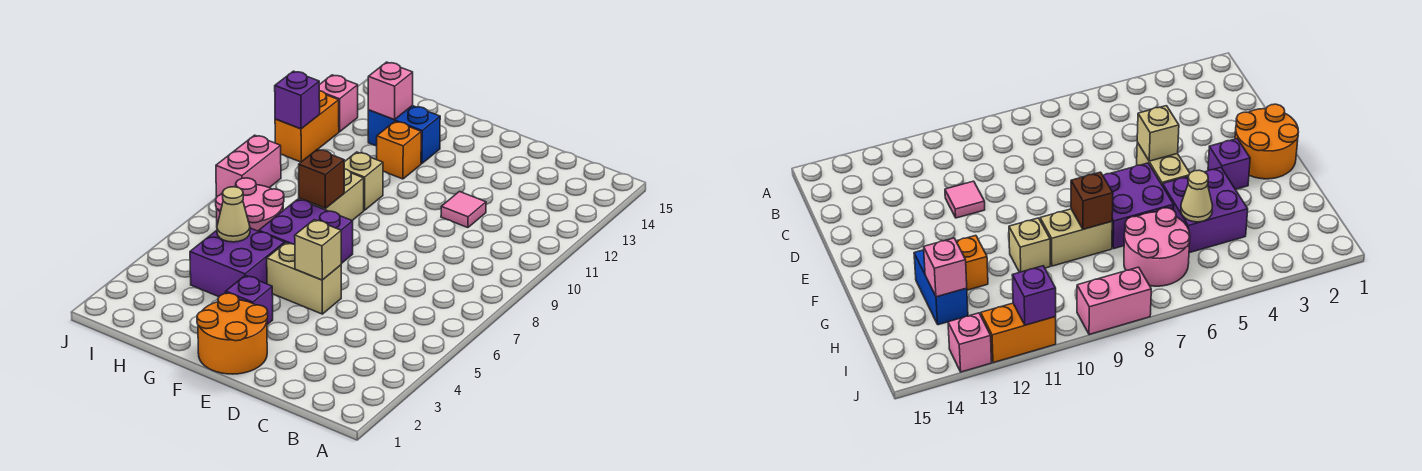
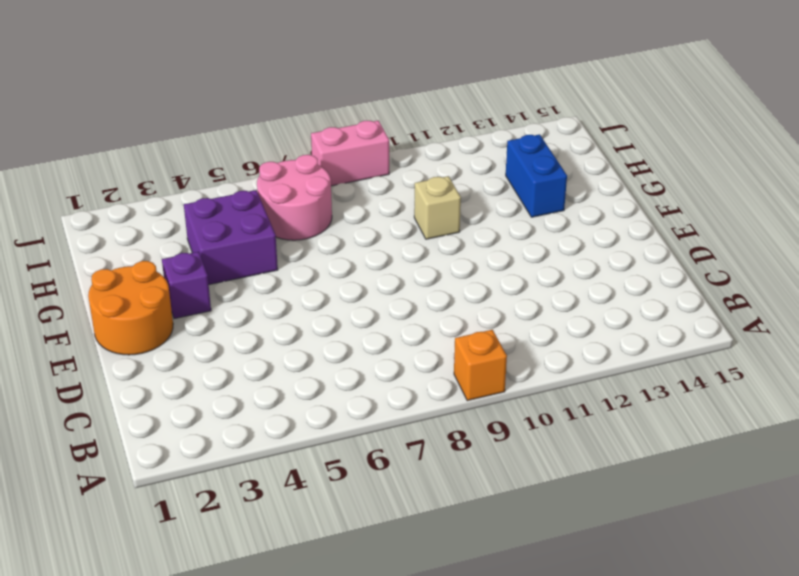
orange brick A9 level 1 -> orange brick G12 level 1
none -> pink tile D11 level 1
none -> tan brick E5:F5 level 1
none -> purple brick F6:G7 level 1

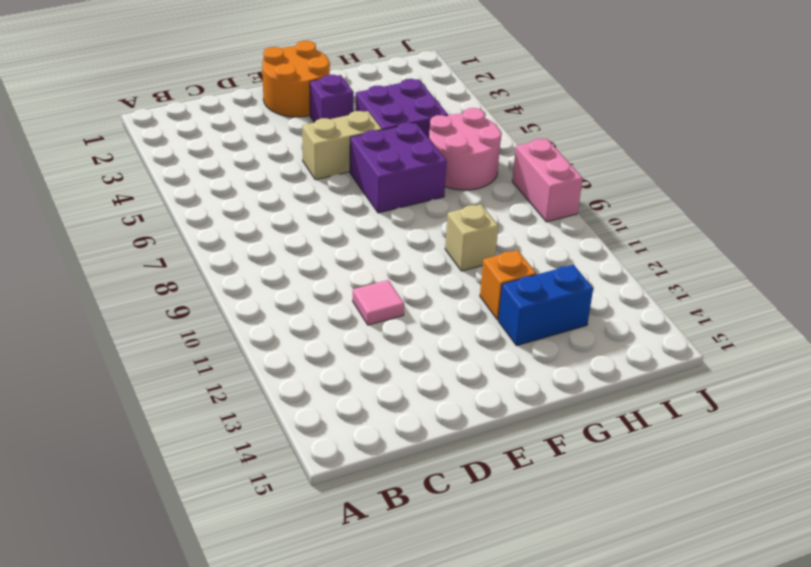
none -> tan brick G8:G9 level 1
none -> orange brick J11:J12 level 1
none -> pink brick J13 level 1

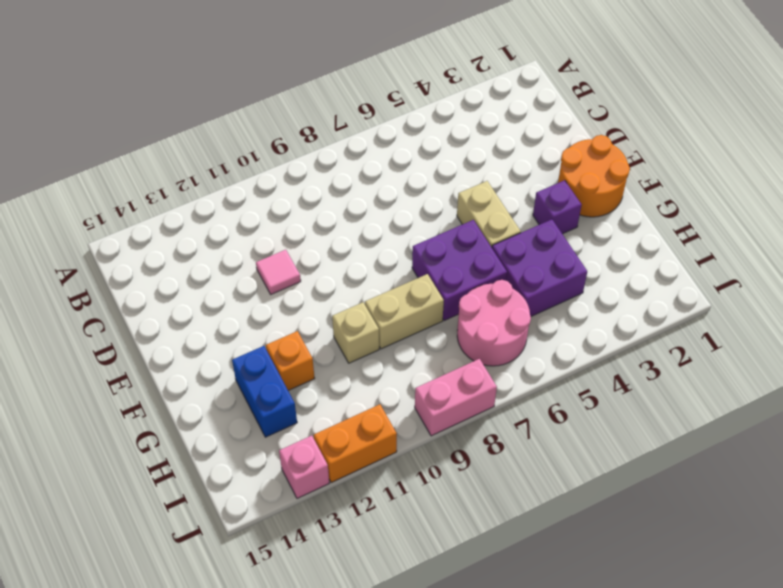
none -> tan brick E5 level 2
none -> brown brick G8 level 2
none -> tan cone H5 level 2

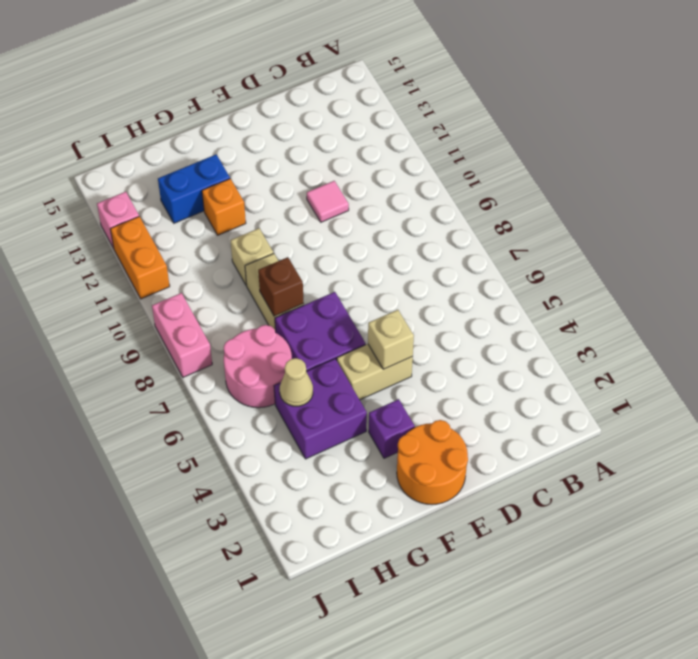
none -> pink brick H13 level 2
none -> purple brick J11 level 2

